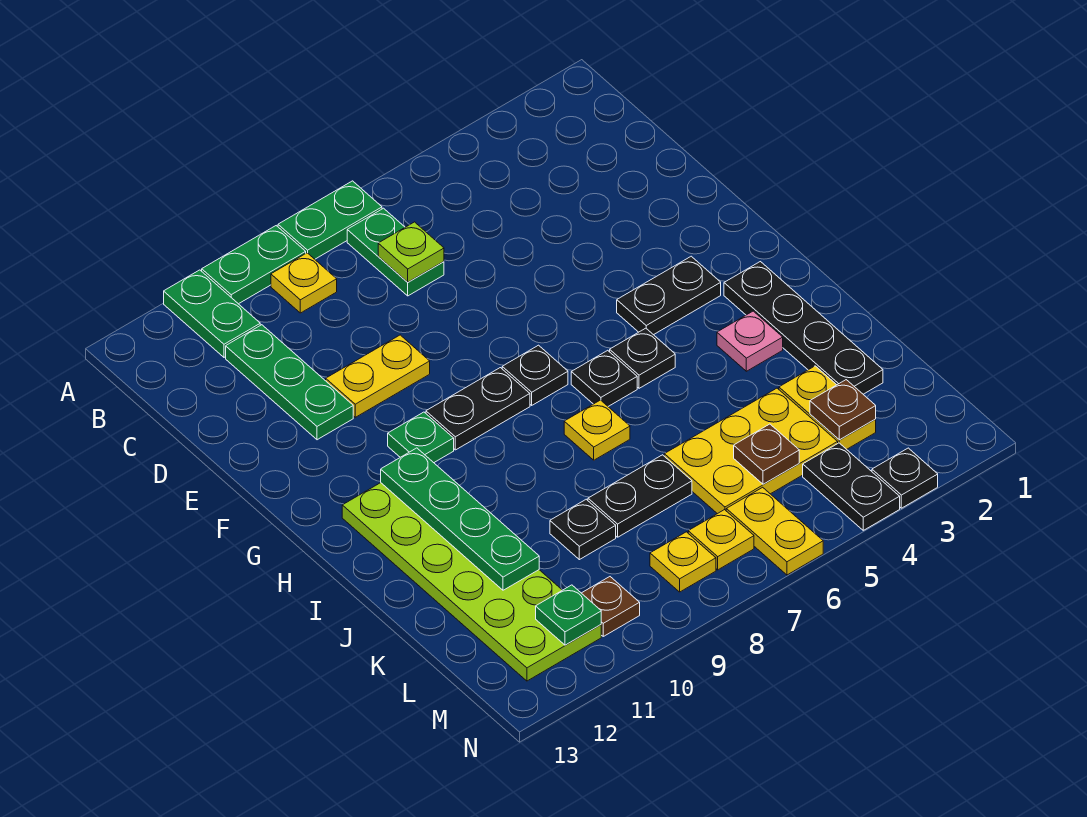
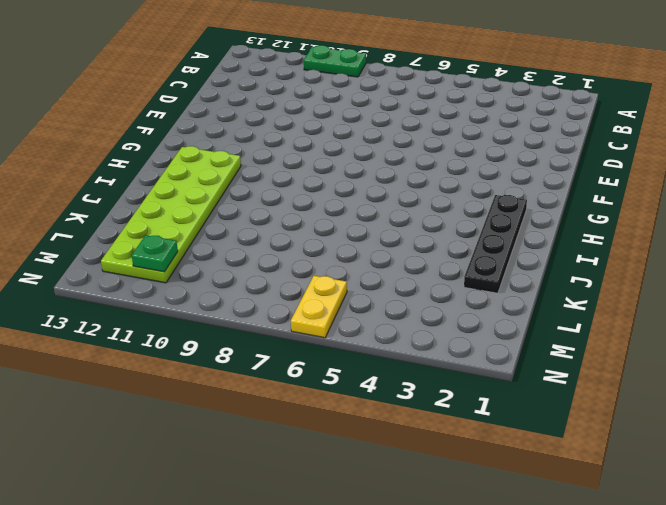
none -> green plate A7:A8 level 1
none -> green plate A11:B11 level 1
none -> green plate B7:C7 level 1
none -> yellow plate B9 level 1

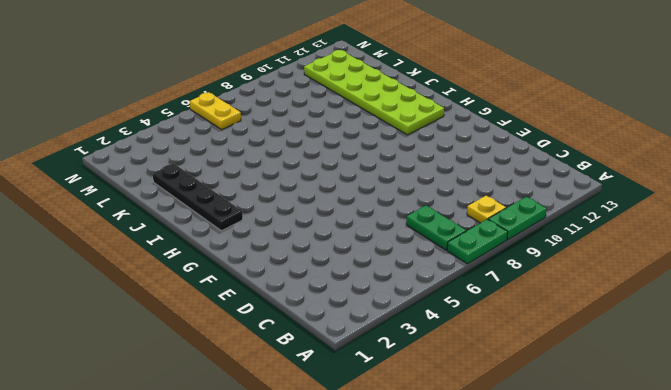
none -> green plate A11:B11 level 1
none -> green plate C11:E11 level 1
none -> yellow plate E9:E10 level 1
none -> black plate G3:G4 level 1

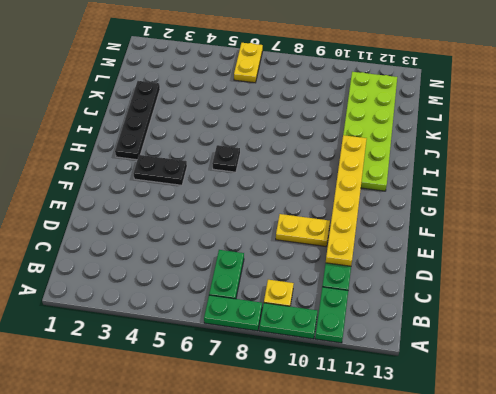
yellow plate D11:I11 level 2 -> green plate H11:K11 level 2
none -> black plate G7 level 1
none -> black plate G8:G9 level 1
none -> green plate G10 level 1
none -> black plate H5 level 1

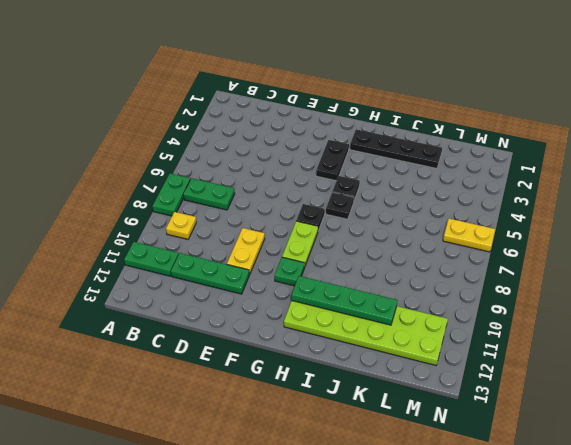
lime plate G8:G9 level 1 -> black plate G8:G9 level 1
none -> green plate A9:A10 level 1
none -> pink plate I3 level 1
none -> yellow plate I7 level 1
none -> yellow plate K3:L3 level 1

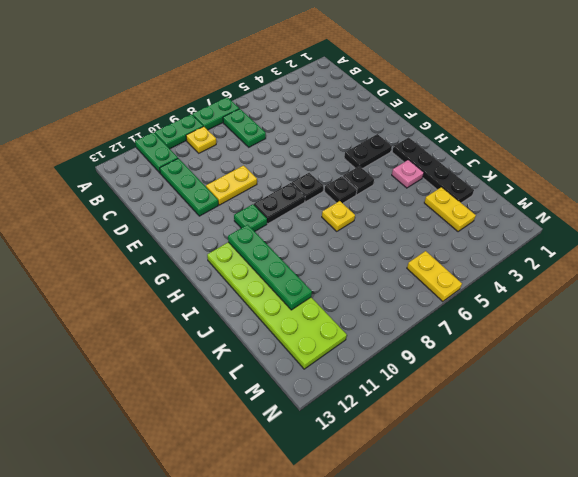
none -> yellow plate K4:L6 level 1
none -> black plate K7:K8 level 1
none -> black plate K9 level 1
none -> black plate M4:N4 level 1

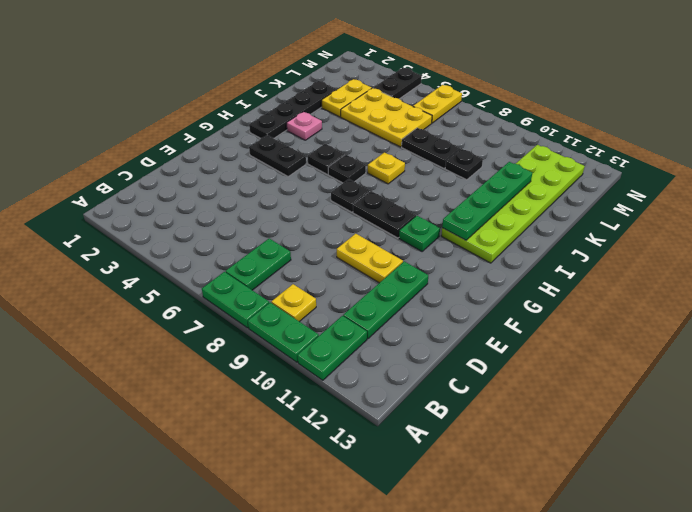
none -> yellow plate M7 level 1
none -> yellow plate M8 level 1
none -> brown plate M10 level 1
none -> black plate N3 level 1

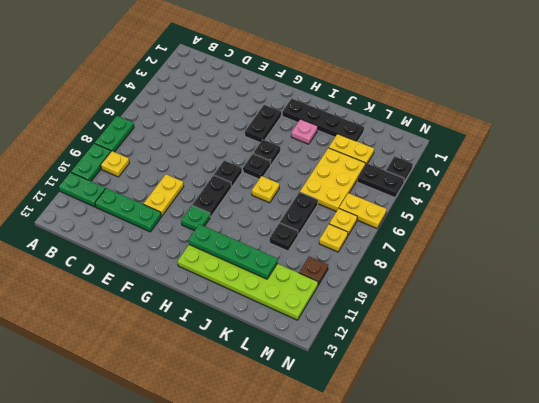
none -> green plate B7:C7 level 1
none -> lime plate C7 level 2
none -> brown plate L3 level 2
none -> brown plate L5 level 2

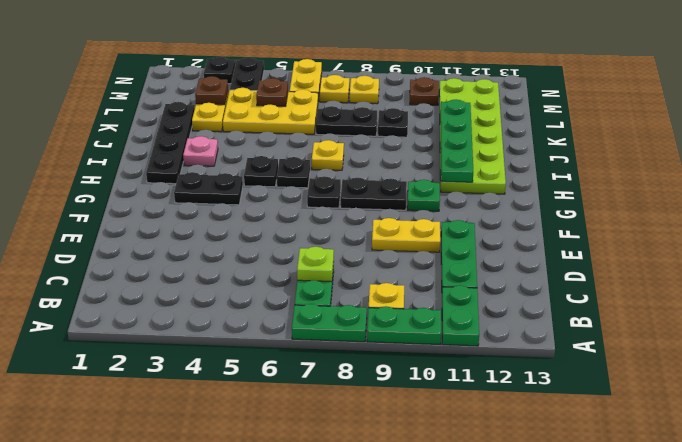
none -> green plate M11 level 2

